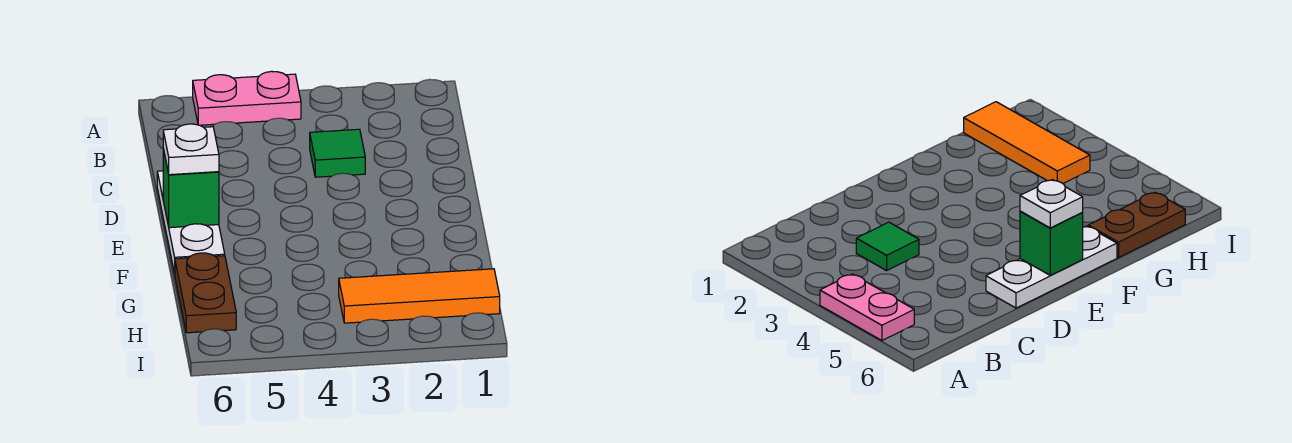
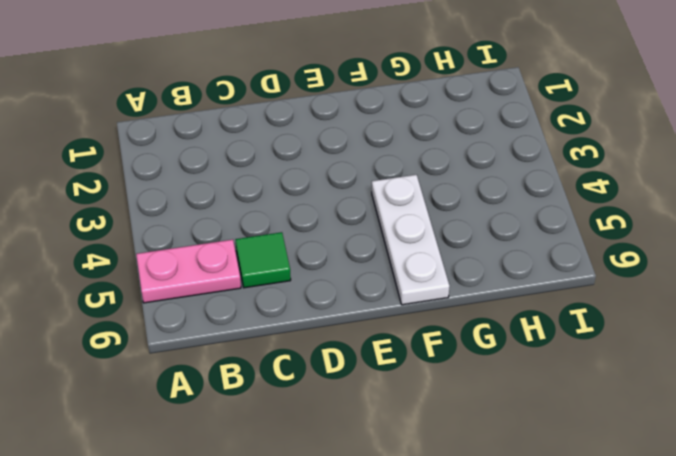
pink plate A5:B5 level 1 -> pink plate A4:A5 level 1
green tile C5 level 1 -> green tile C3 level 1
white plate F4:F6 level 1 -> white plate D6:F6 level 1
none -> brown plate G6:H6 level 1
none -> orange tile H1:H3 level 1

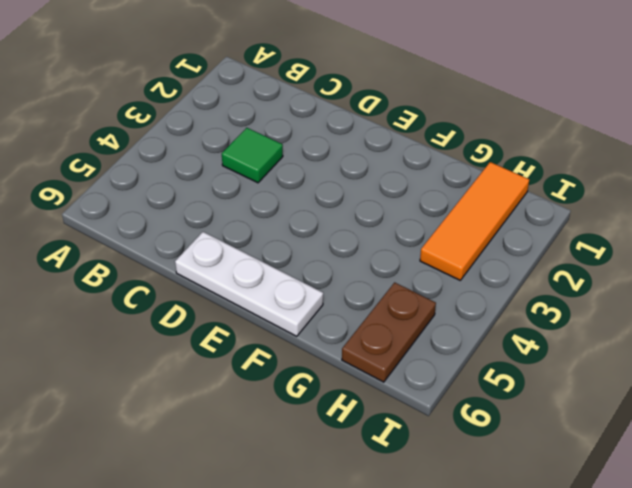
brown plate H5:H6 level 1 -> brown plate G6:H6 level 1
none -> pink plate A4:A5 level 1
none -> green brick E6 level 2

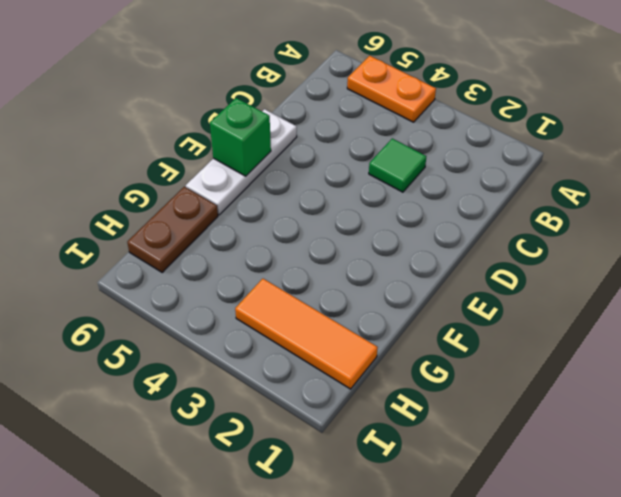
orange plate A4:A5 level 1 -> pink plate A4:A5 level 1
none -> white plate E6 level 3

